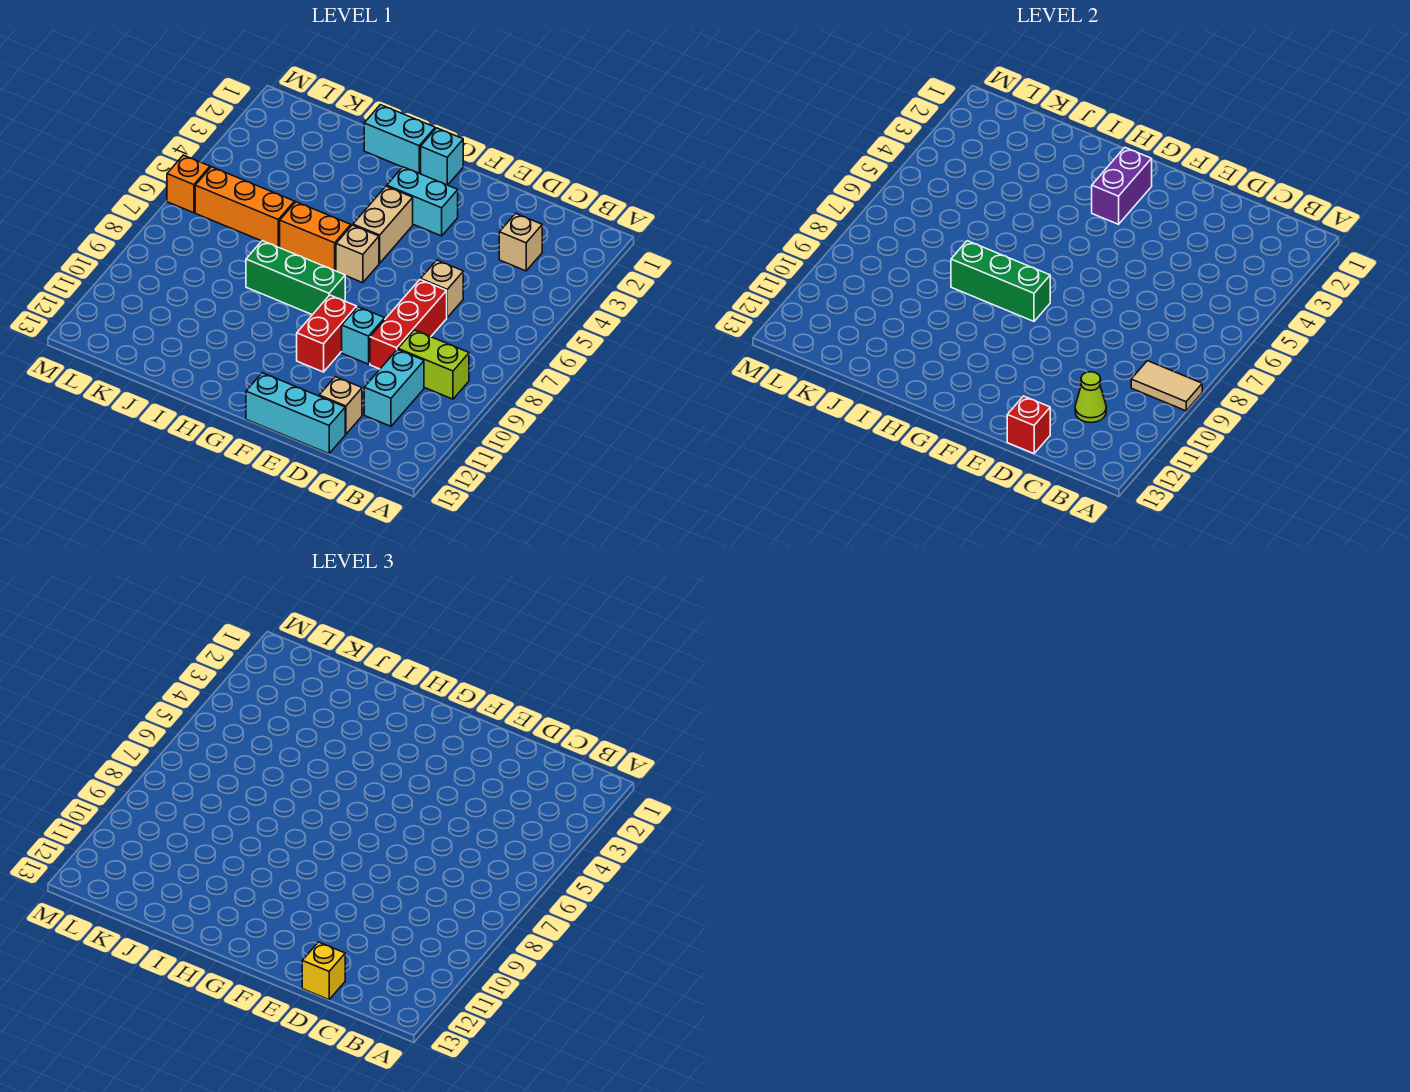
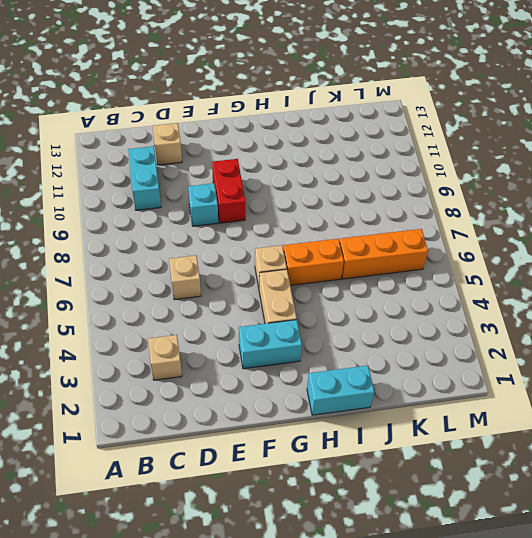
none -> lime brick B9:C9 level 1
none -> red brick D7:D9 level 1
none -> cyan brick D13:F13 level 1

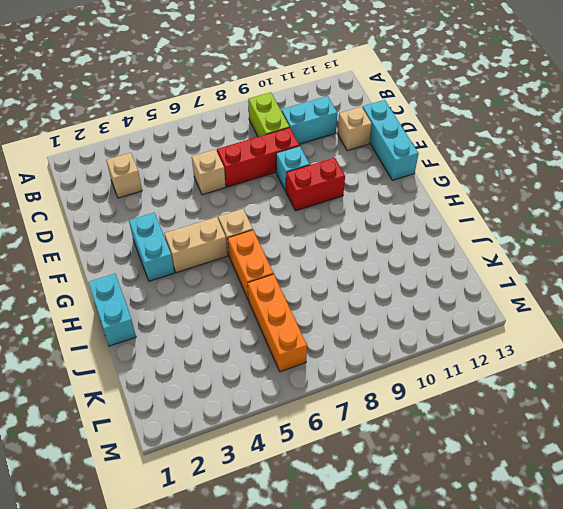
none -> cyan brick G1 level 1
none -> green brick G8:I8 level 1
none -> orange brick M6 level 1

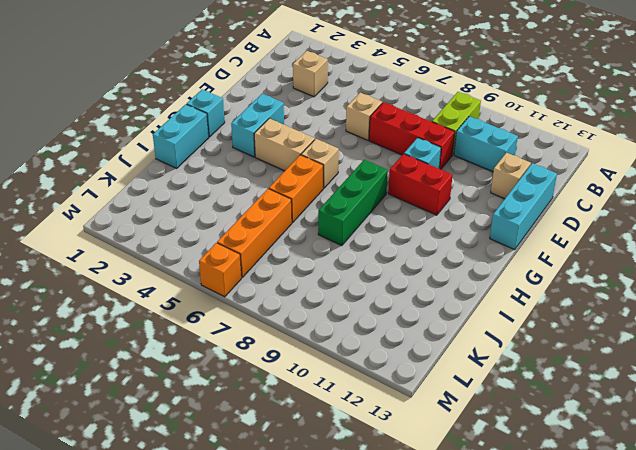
none -> tan tile A9:B9 level 2
none -> lime cone C11 level 2
none -> red brick D13 level 2

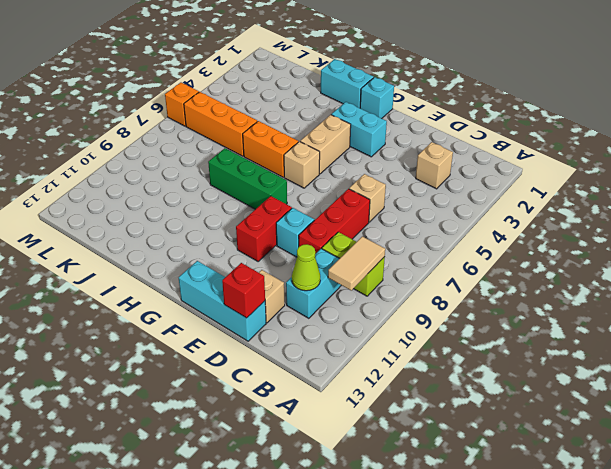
tan tile B9:B10 level 2 -> tan tile A9:B9 level 2
none -> purple brick G2:G3 level 2
none -> green brick G8:I8 level 2
none -> yellow brick D13 level 3

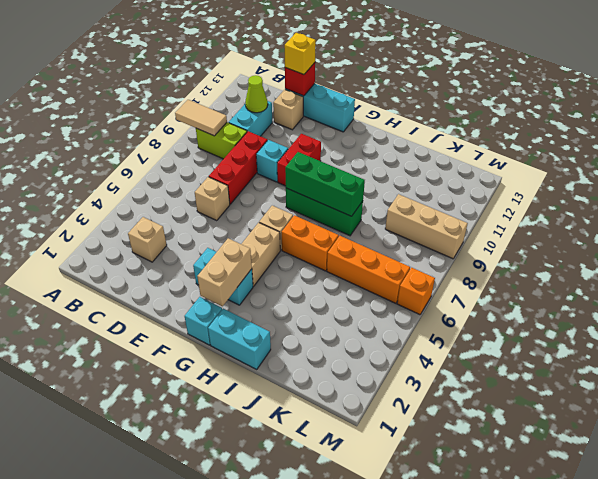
tan brick G2:G3 level 2 -> purple brick G2:G3 level 2
tan brick K9:M9 level 1 -> none

